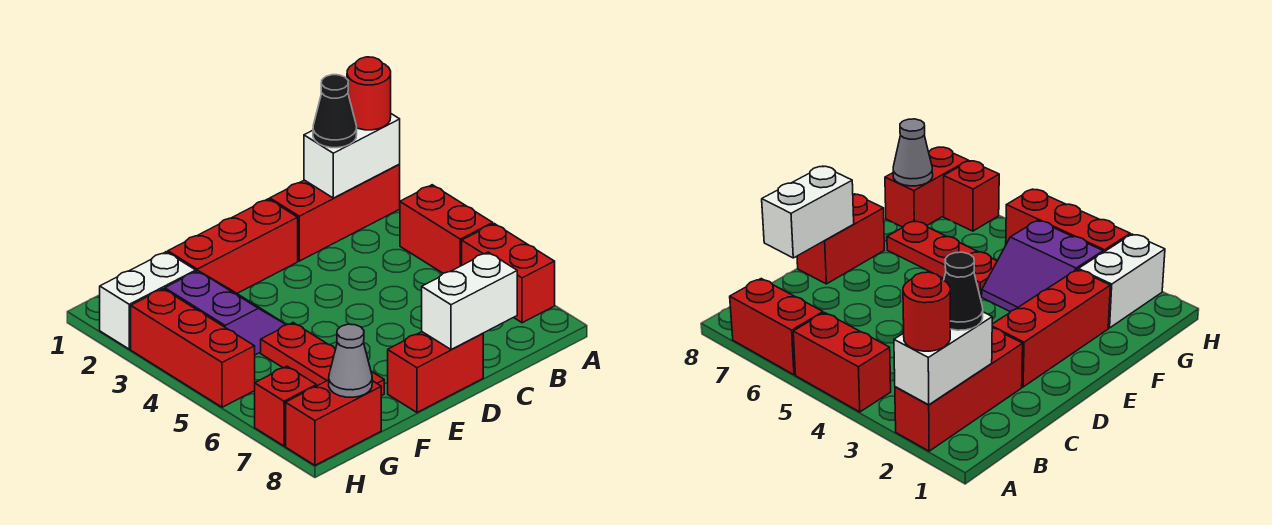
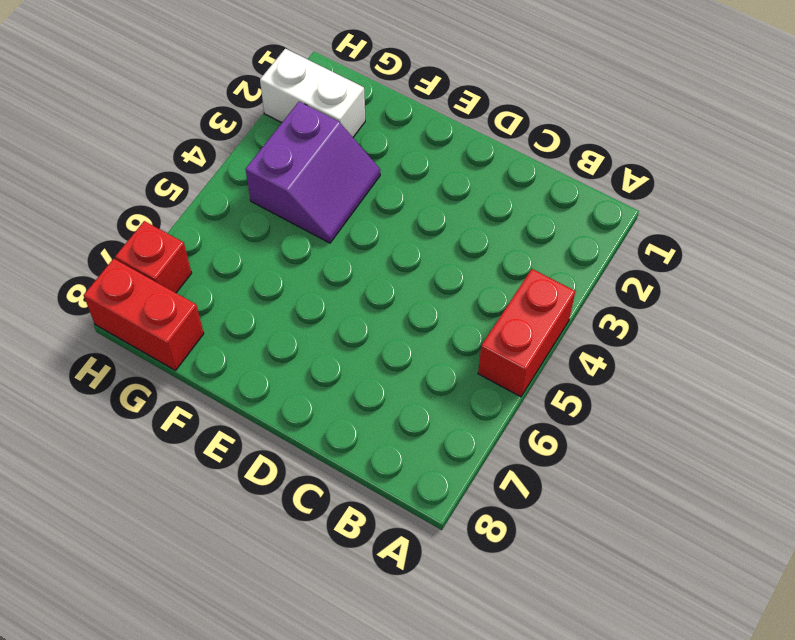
none -> red brick A2:C2 level 1
none -> red brick A6:A7 level 1
none -> red brick D2:F2 level 1

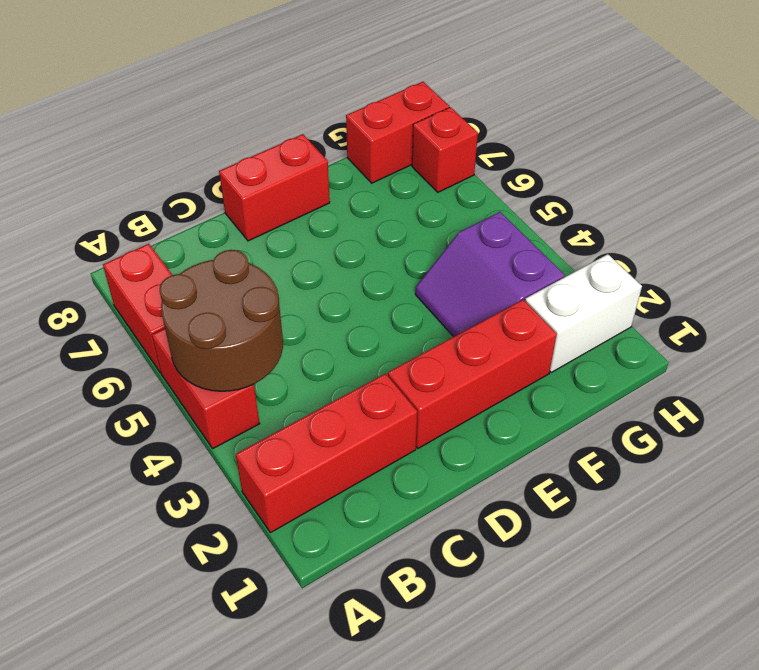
brown round brick A4:B5 level 2 -> none
none -> red plate F5:F7 level 1
none -> red brick H3:H5 level 1
none -> white brick A2:B2 level 2

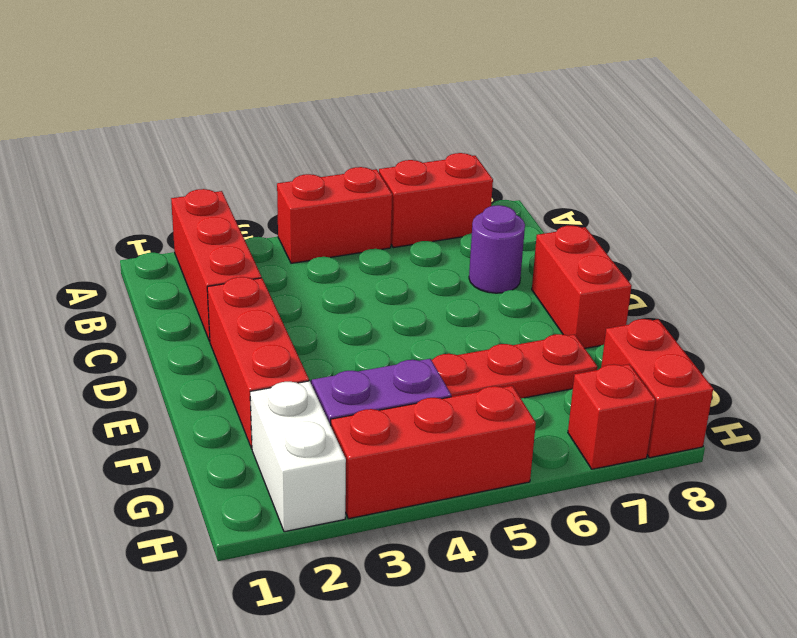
purple round brick C7 level 1 -> none
none -> white brick A2:B2 level 2
none -> white brick C8:D8 level 2
none -> grey cone G8 level 2

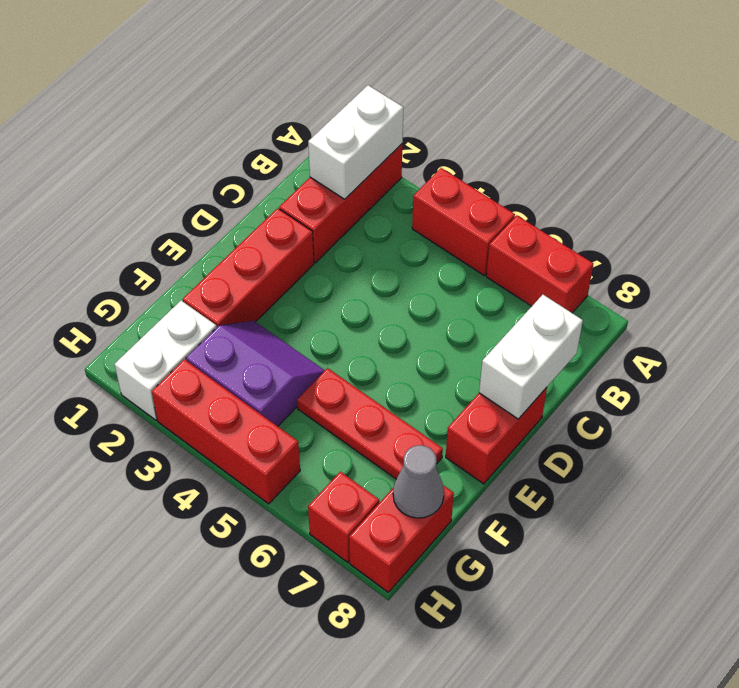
none -> red round brick A2 level 3
none -> black cone B2 level 3

